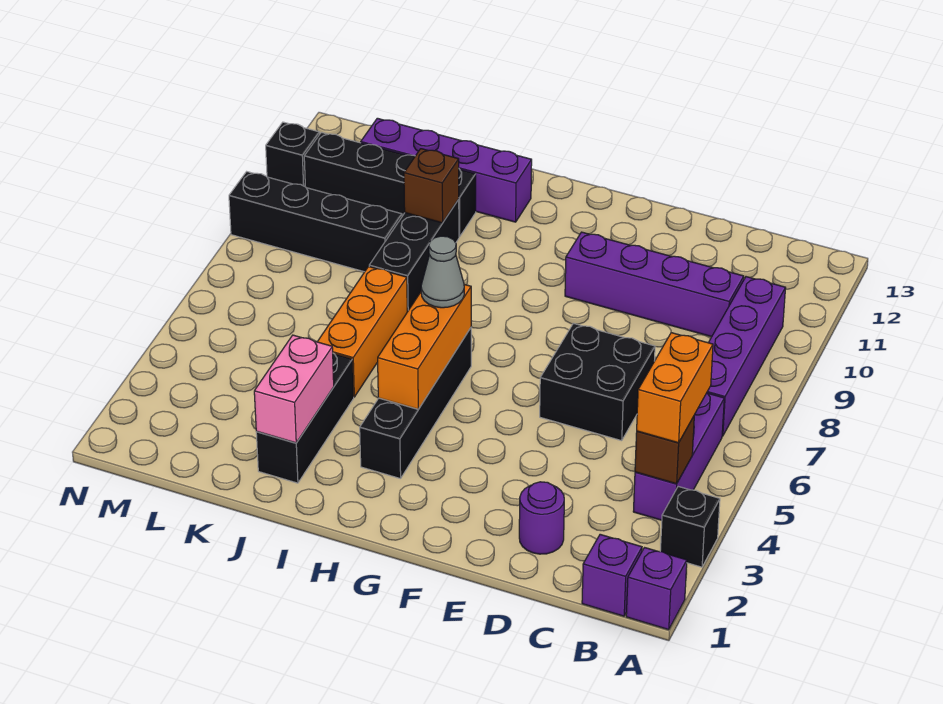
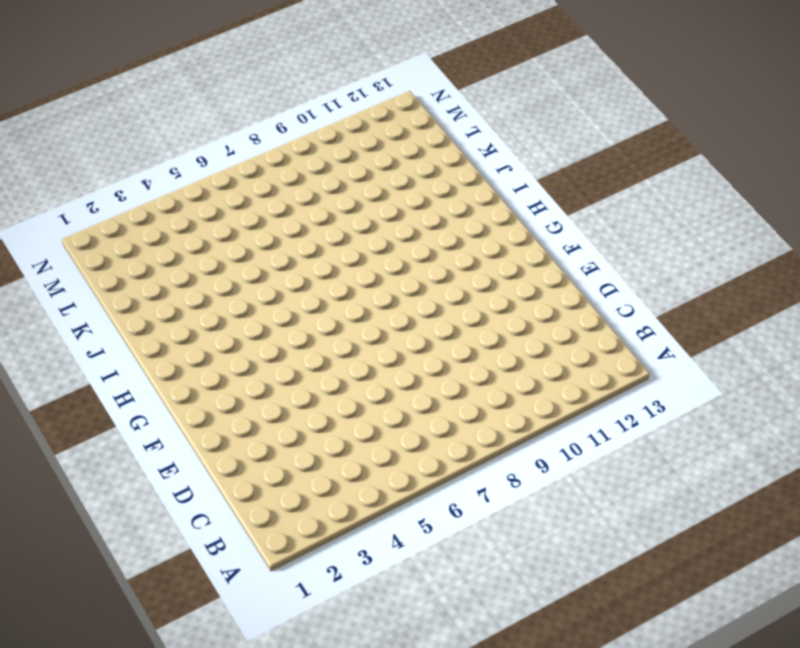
none -> purple brick A1 level 1
none -> black brick A3 level 1
none -> purple brick B1 level 1

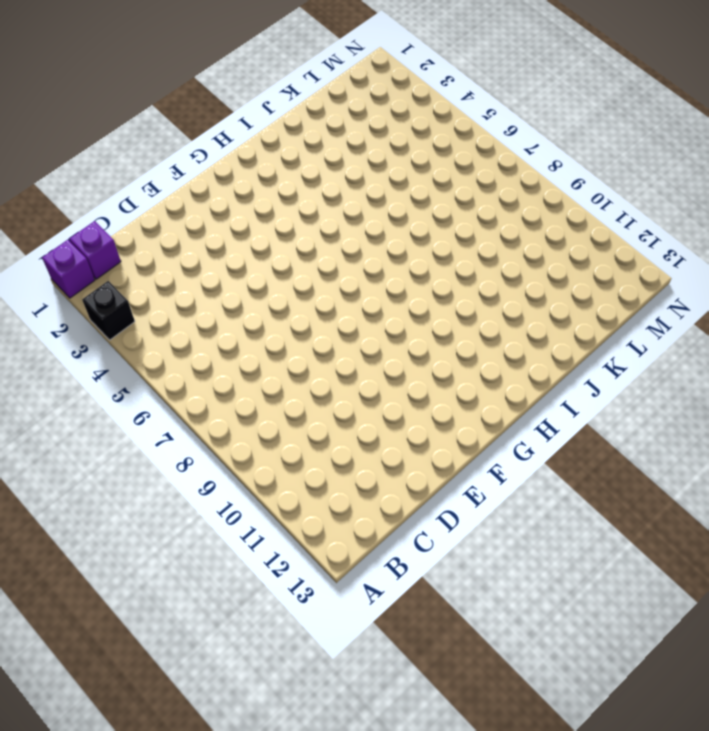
none -> purple brick B4:B6 level 1
none -> purple brick B7:B10 level 1
none -> purple brick C10:F10 level 1

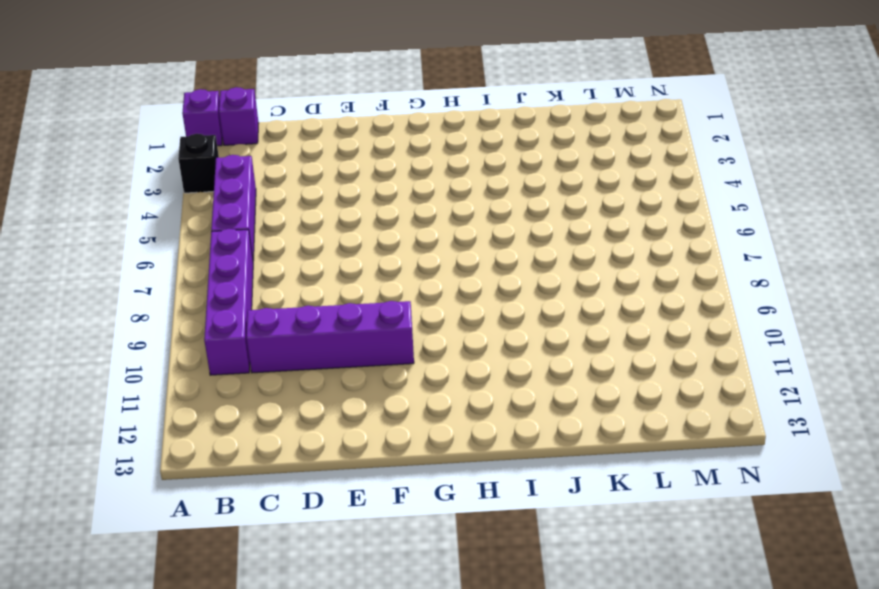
none -> purple round brick D2 level 1
none -> black brick D6:E7 level 1
none -> black brick H3:H6 level 1

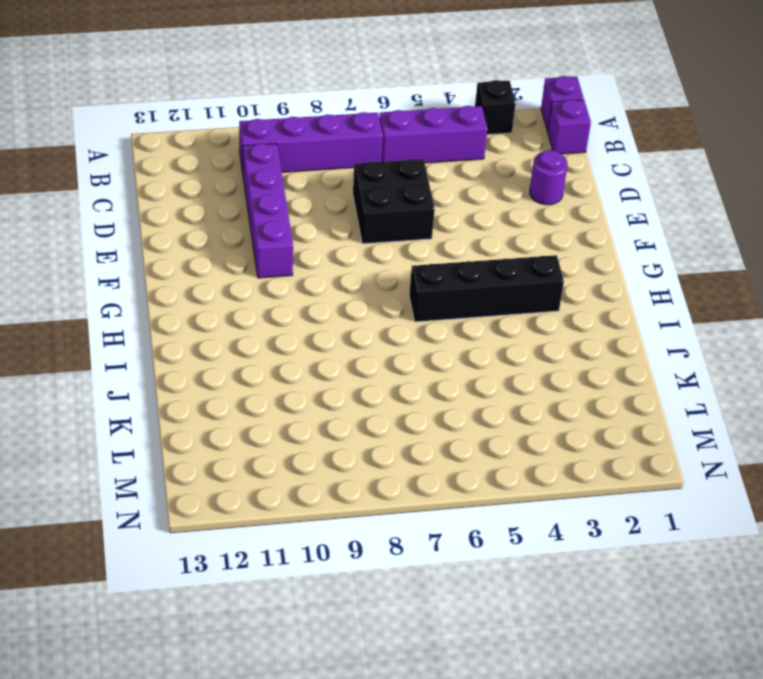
none -> purple brick I12:L12 level 1
none -> black brick J2:J4 level 1
none -> orange brick J5:J7 level 1

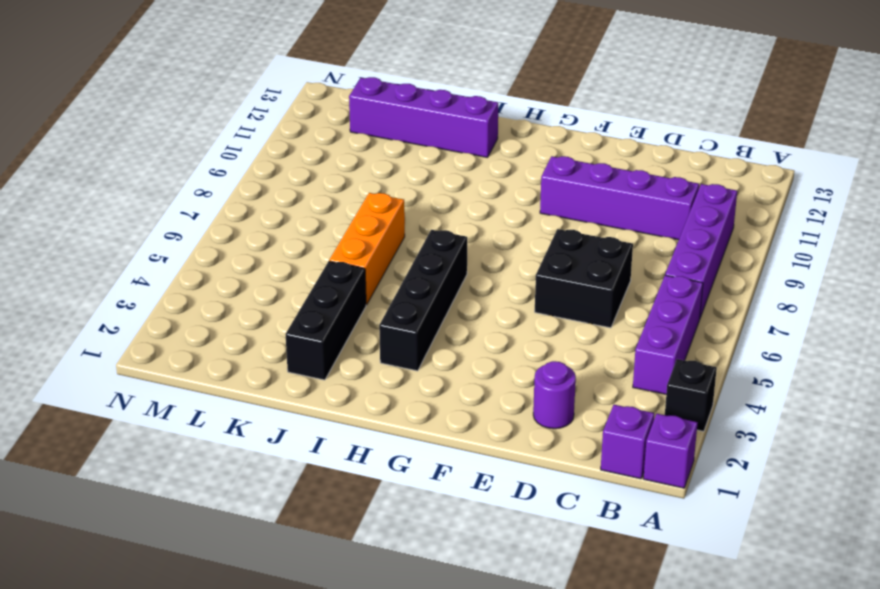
none -> black brick J8:J10 level 1
none -> black brick J11:M11 level 1
none -> black brick K9:N9 level 1

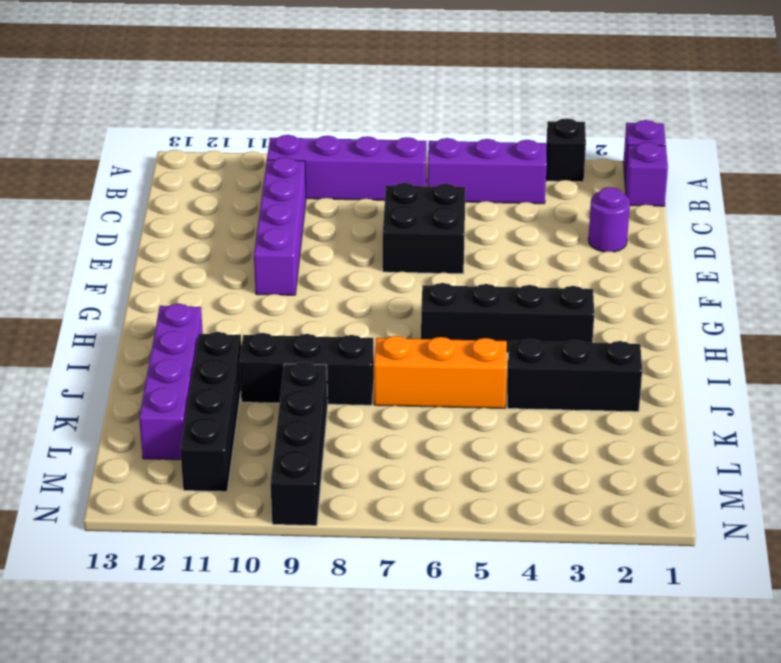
none -> black brick N11 level 1
none -> brown brick B4 level 2
none -> orange brick H4:H6 level 2

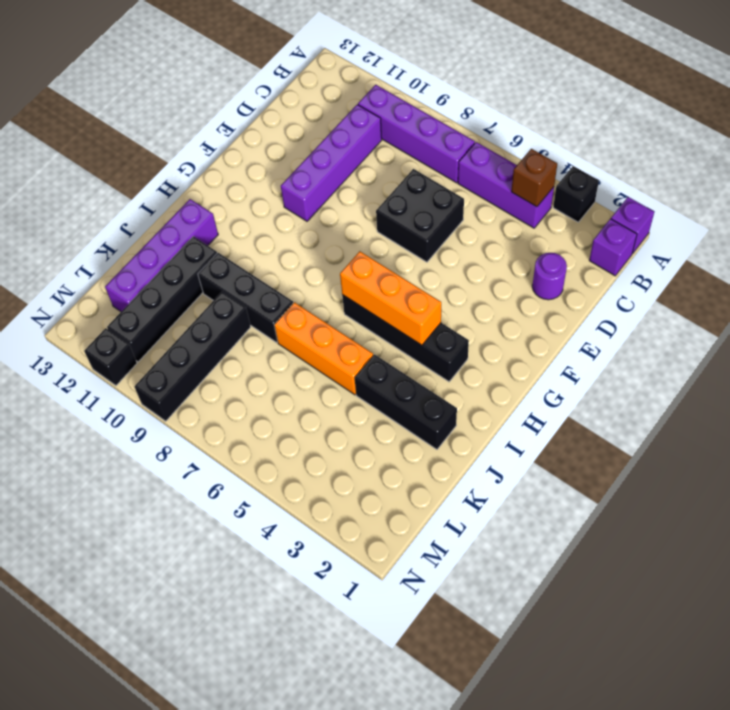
none -> pink brick J2:J3 level 2
none -> brown brick J10 level 2
none -> orange brick B4:B5 level 3

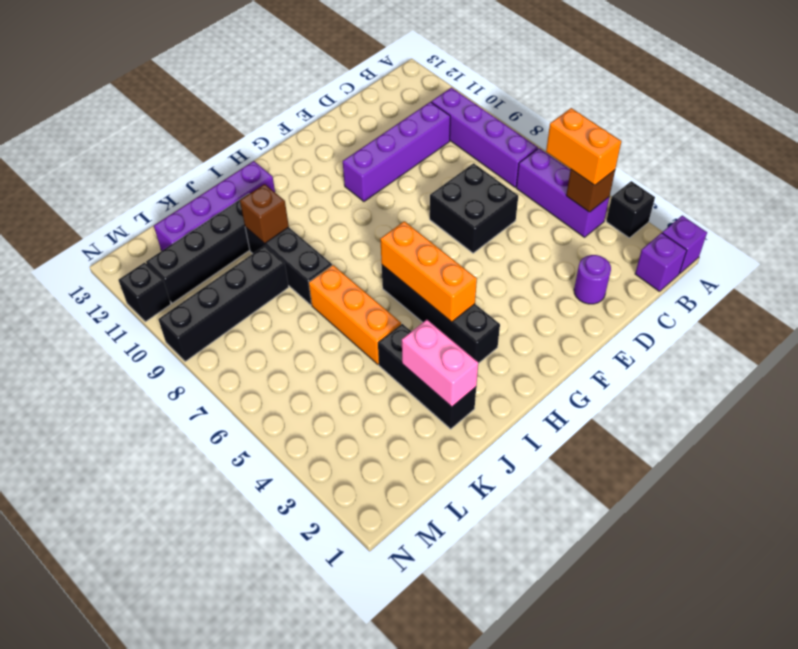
none -> grey cone H6 level 3

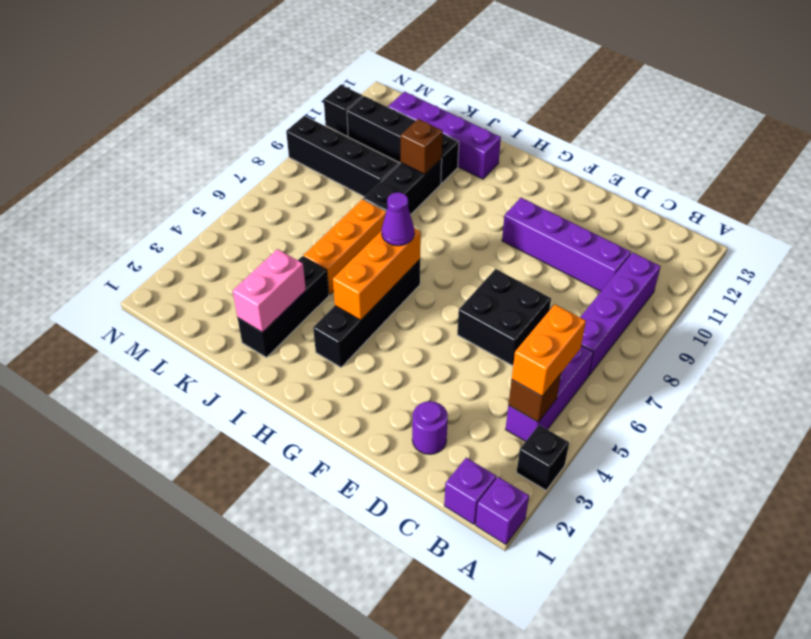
purple cone H6 level 3 -> grey cone H6 level 3

